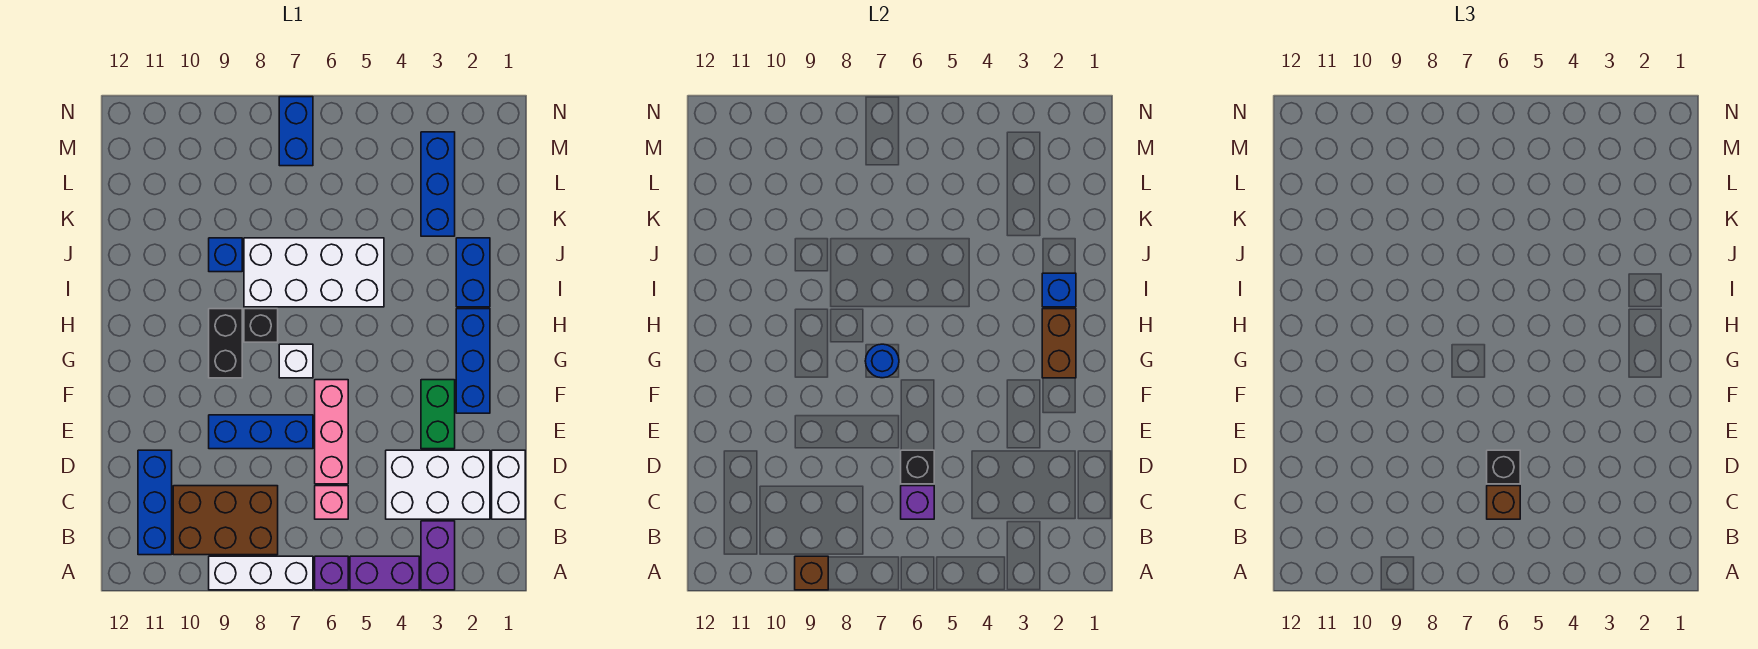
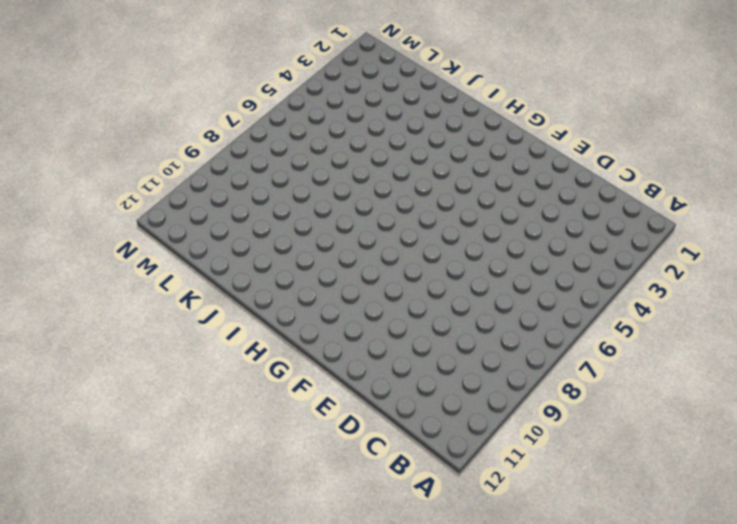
none -> purple brick A3:B3 level 1
none -> purple brick A4:A5 level 1
none -> purple brick A6 level 1

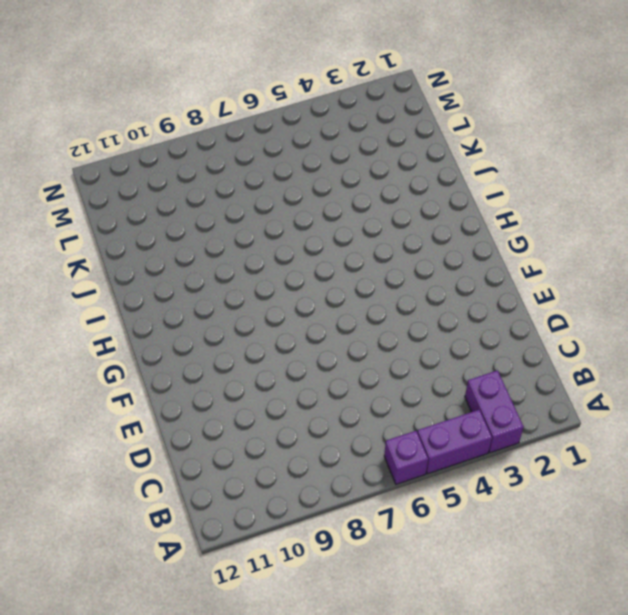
none -> white brick A7:A9 level 1
none -> brown brick B8:C10 level 1
none -> blue brick B11:D11 level 1

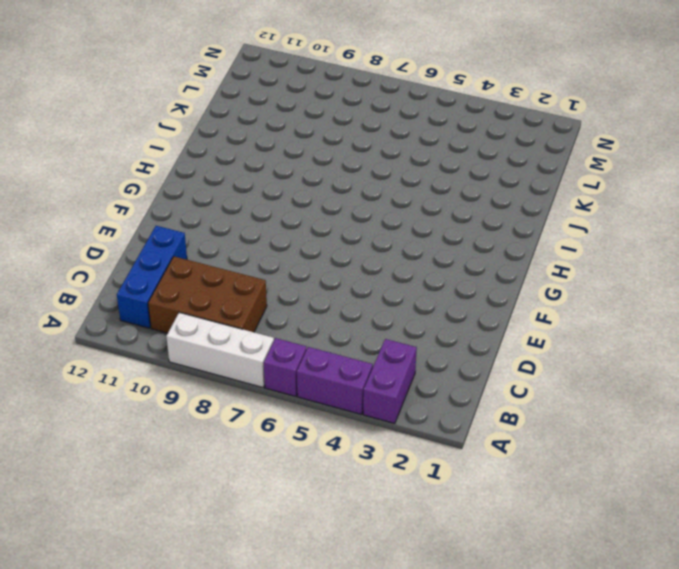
none -> white brick C1:D1 level 1
none -> white brick C2:D4 level 1
none -> pink brick C6 level 1

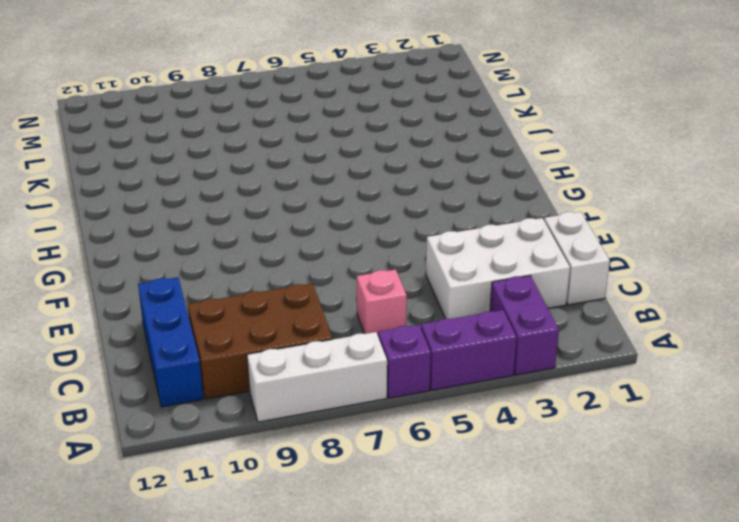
none -> pink brick D6:F6 level 1
none -> green brick E3:F3 level 1
none -> blue brick E7:E9 level 1

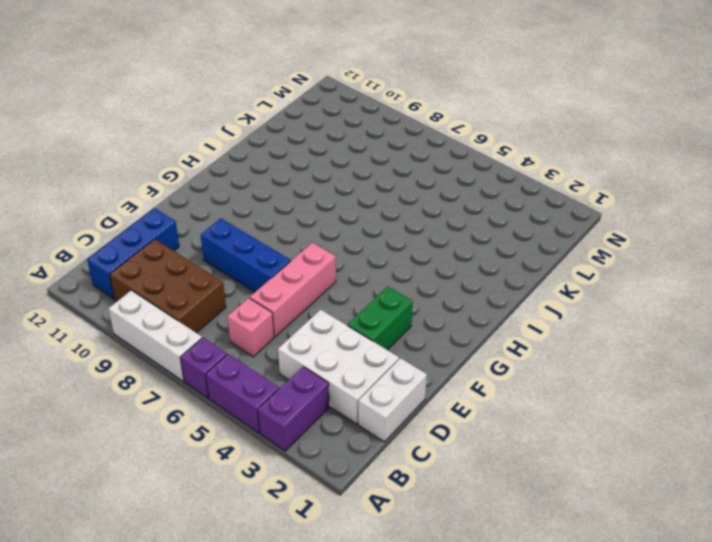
none -> blue brick F2:H2 level 1
none -> white brick G7 level 1
none -> black brick G9:H9 level 1

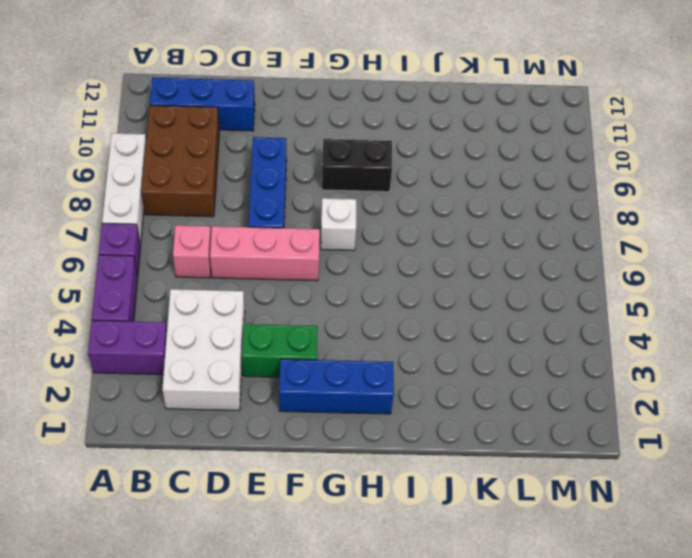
none -> white brick C1:D1 level 1
none -> black brick H8 level 1
none -> blue brick I2:J2 level 1

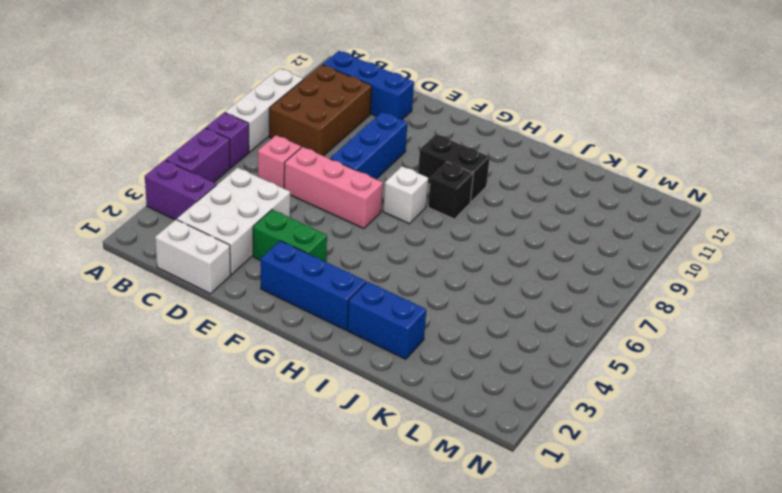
none -> white brick I5:J8 level 1
none -> blue brick J9 level 1
none -> blue brick K3:M3 level 1

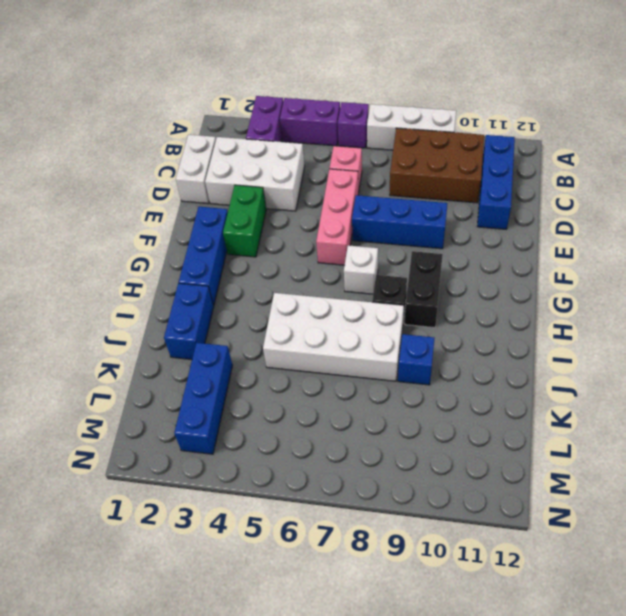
none -> blue brick M7:N7 level 1
none -> brown brick A9 level 2
none -> purple brick C6 level 2

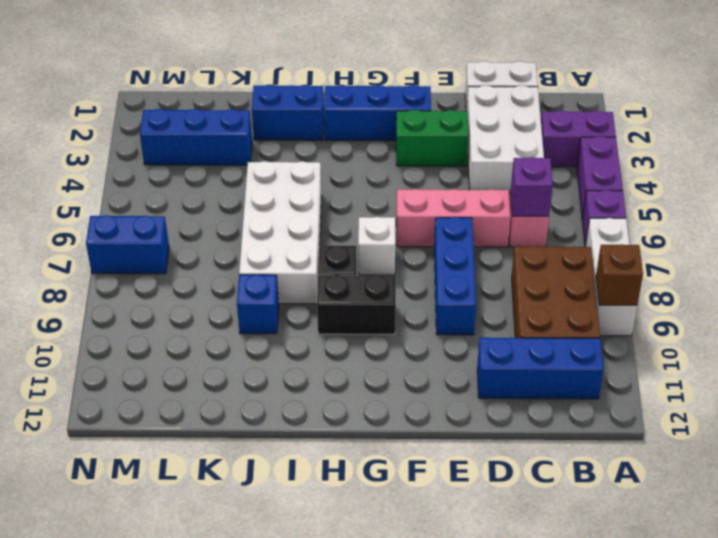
none -> black brick D6 level 2
none -> brown brick G2:H2 level 2
none -> blue round brick G7 level 2

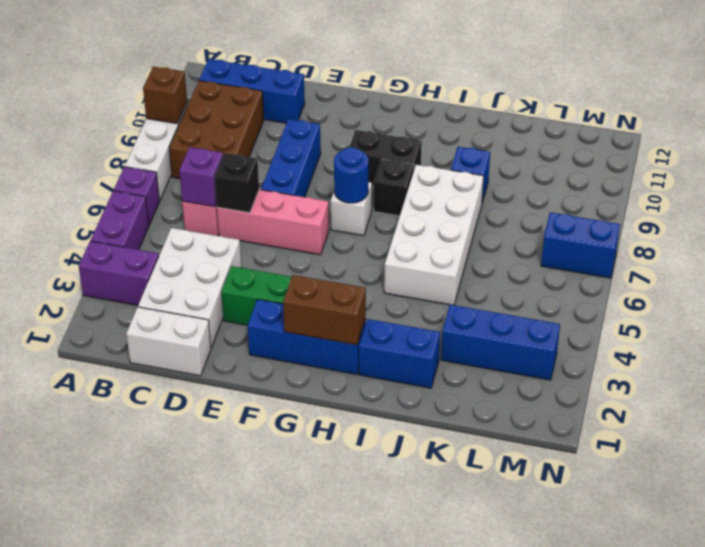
none -> blue brick I2 level 2
none -> brown brick C6 level 3
none -> black brick D6 level 3

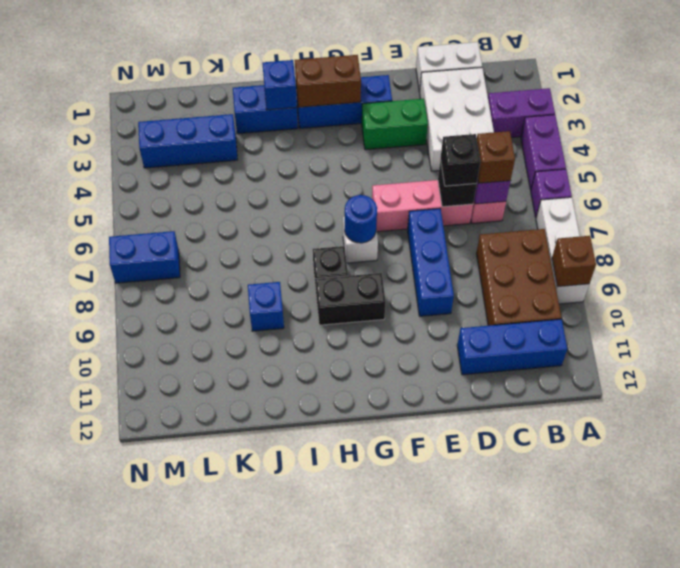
none -> white brick I5:J8 level 1

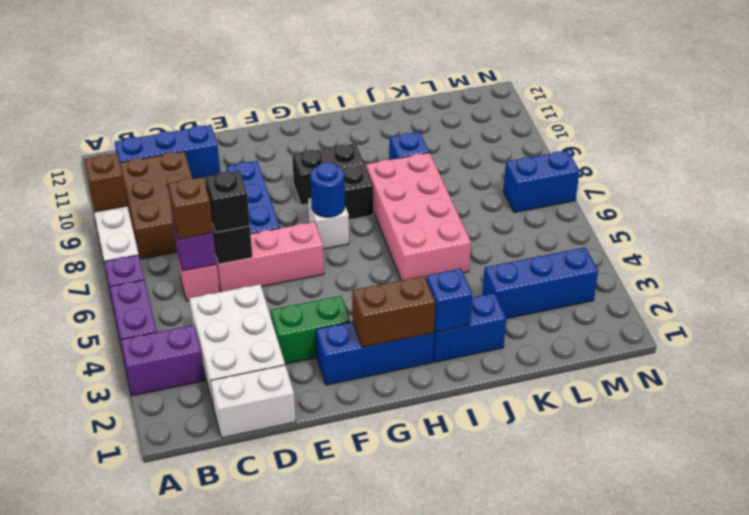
pink brick I5:J8 level 1 -> white brick I5:J8 level 1

